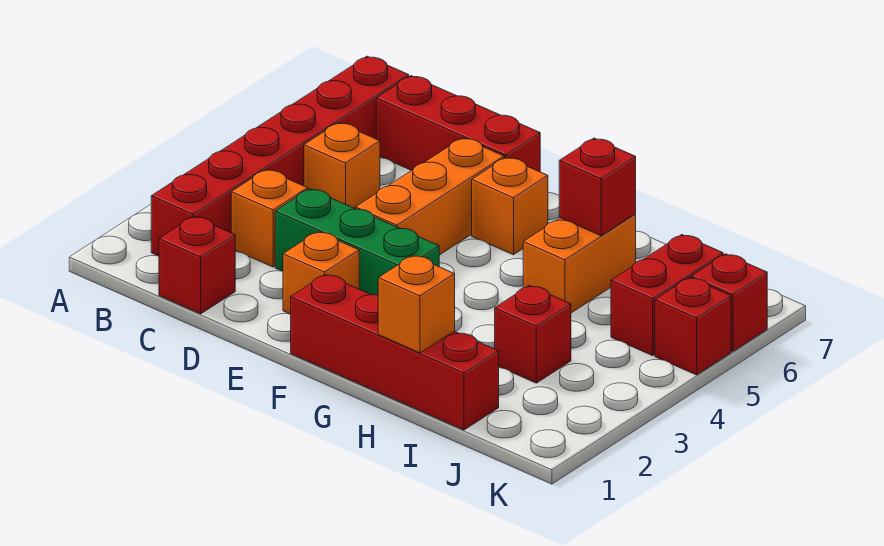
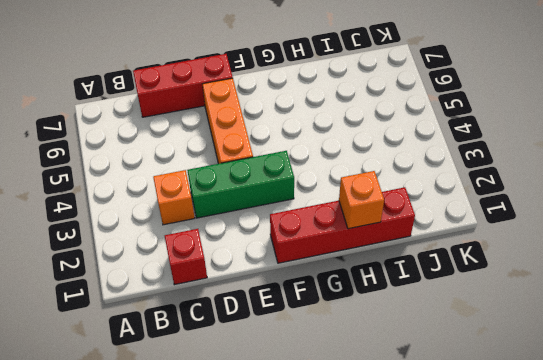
none -> red brick B2:B7 level 1
none -> orange brick C5 level 1
none -> orange brick E2 level 1

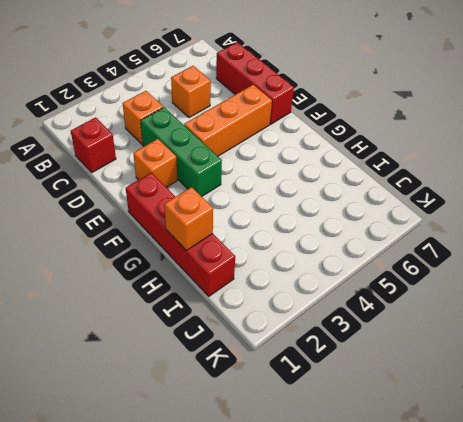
none -> red brick B2:B7 level 1
none -> orange brick F6 level 1
none -> orange brick H5:H6 level 1

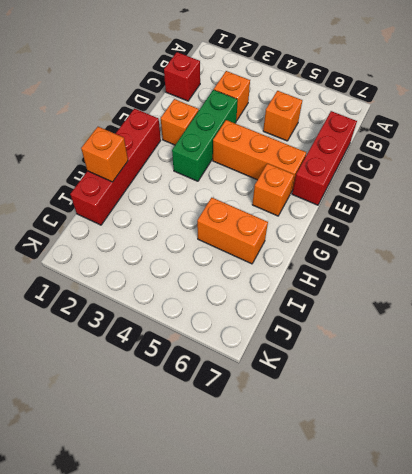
none -> red brick B2:B7 level 1
none -> red brick I3 level 1
none -> red brick J5:J6 level 1

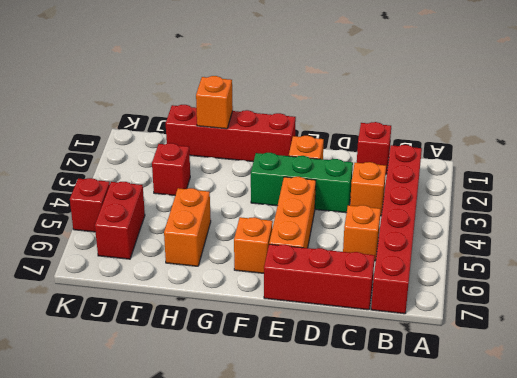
none -> red brick K6 level 1
none -> red brick H6 level 2

